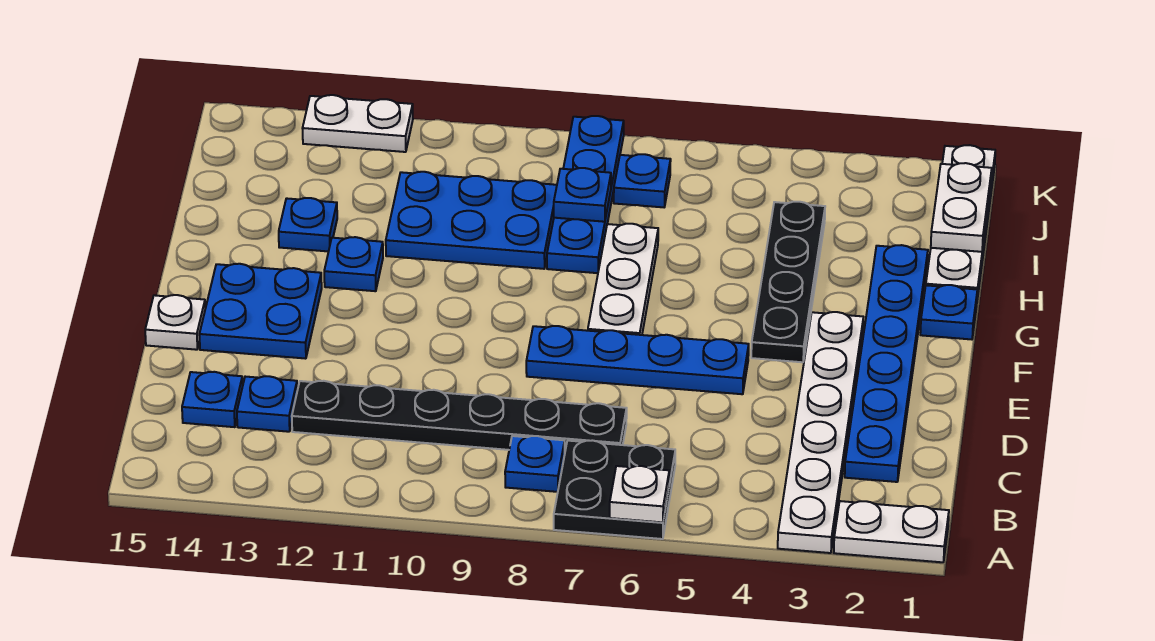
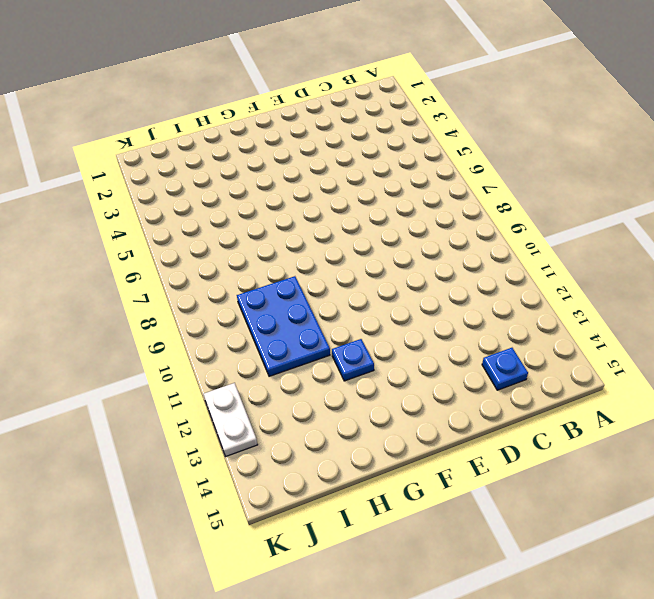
none -> white plate A1:A2 level 1
none -> white plate A3:F3 level 1
none -> black plate A6:B7 level 1

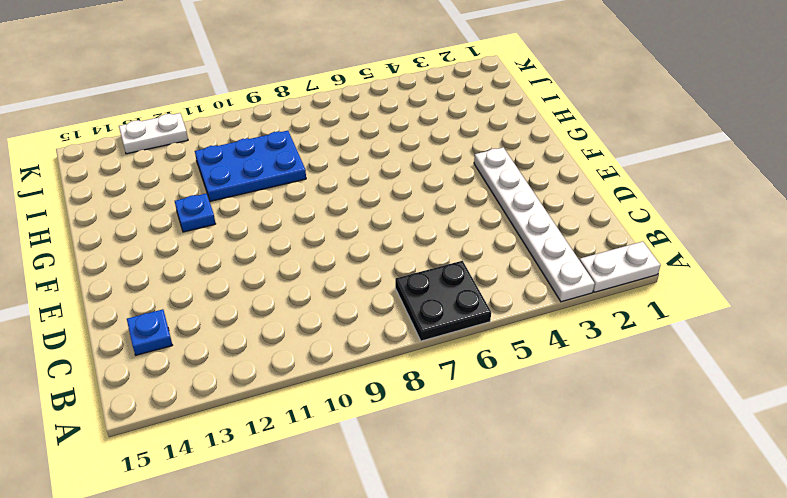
none -> blue plate B8 level 1
none -> blue plate C2:H2 level 1
none -> black plate C7:C12 level 1

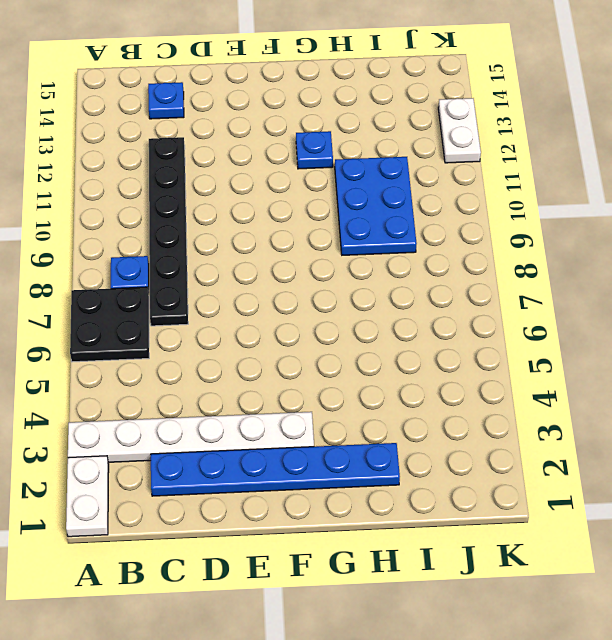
none -> blue plate C13 level 1
none -> blue plate E5:E8 level 1
none -> blue plate E13:F14 level 1

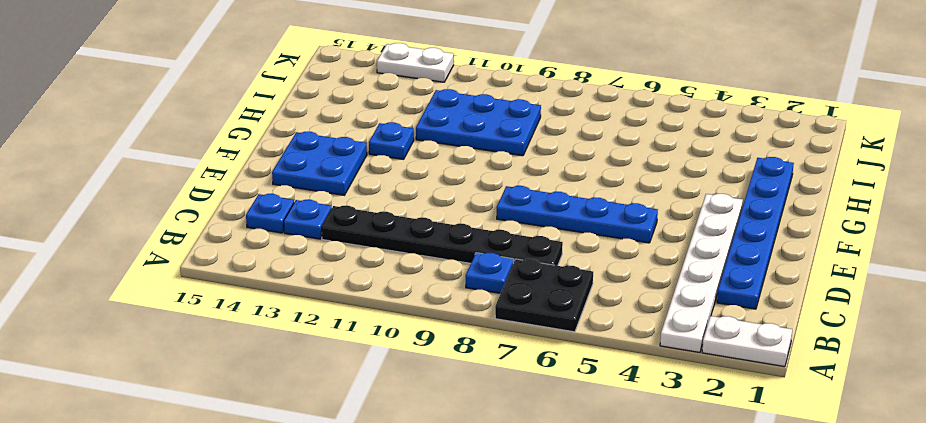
none -> white plate E15 level 1
none -> black plate F4:I4 level 1
none -> white plate F7:H7 level 1

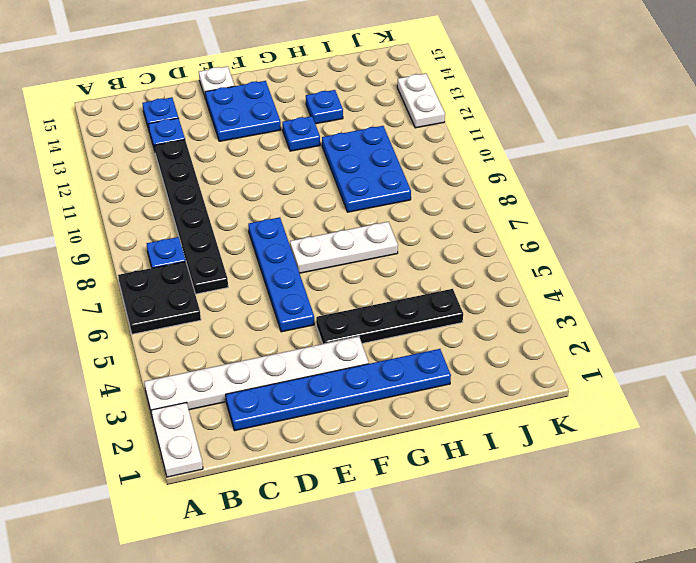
none -> blue plate G1 level 1
none -> white plate H1:K1 level 1
none -> blue plate H8:K8 level 1

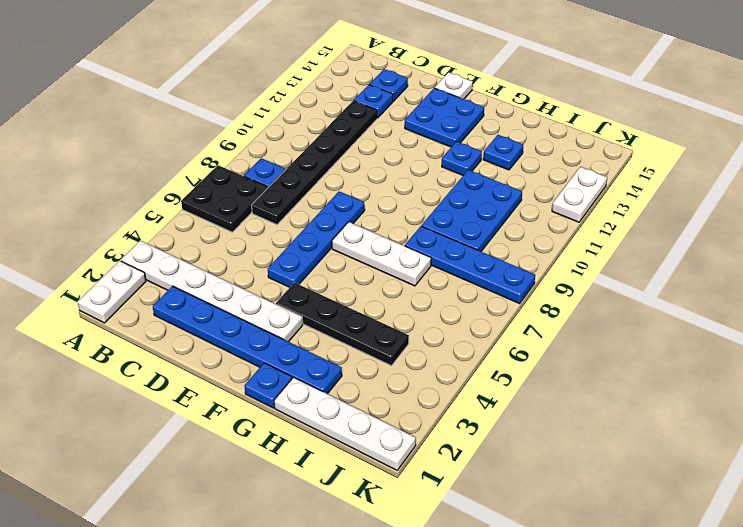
none -> blue plate J7 level 1
none -> white plate A6 level 2
none -> white plate I1:J1 level 2

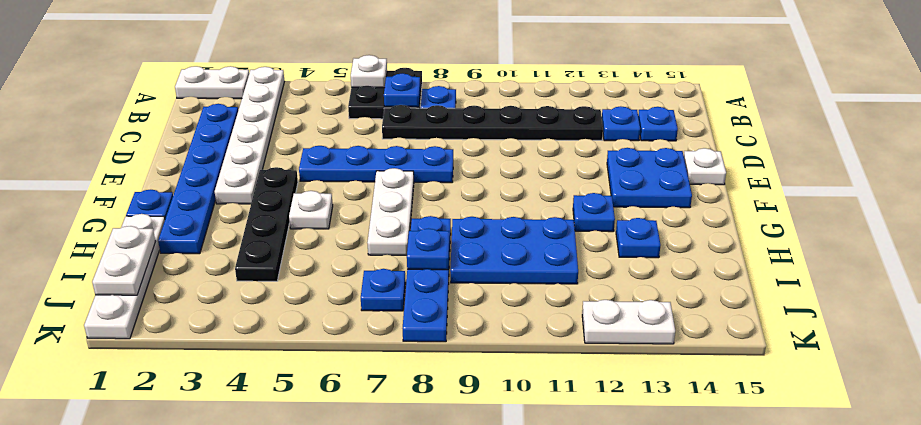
blue plate B7 level 2 -> none
white plate G5 level 1 -> none

